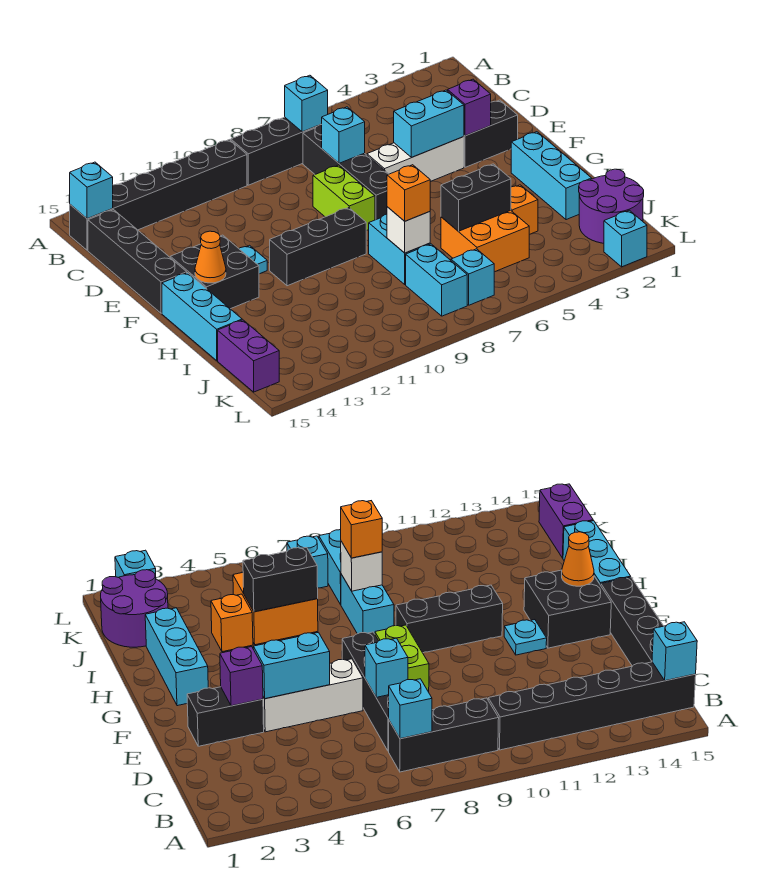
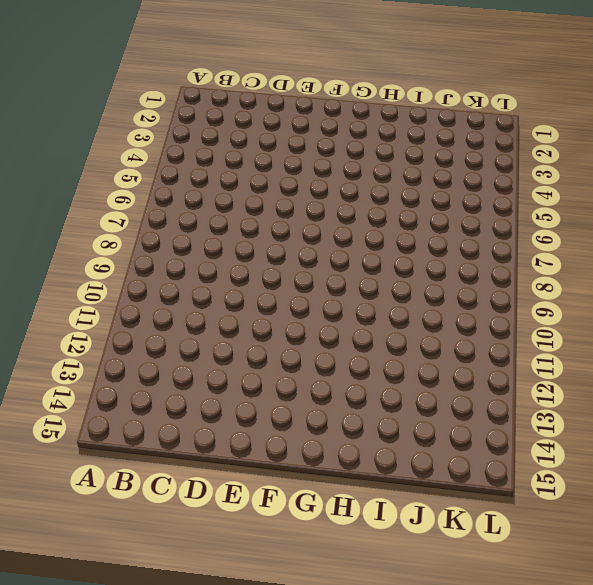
none -> black brick B7:B9 level 1
none -> black brick B10:B15 level 1
none -> black brick C7:F7 level 1

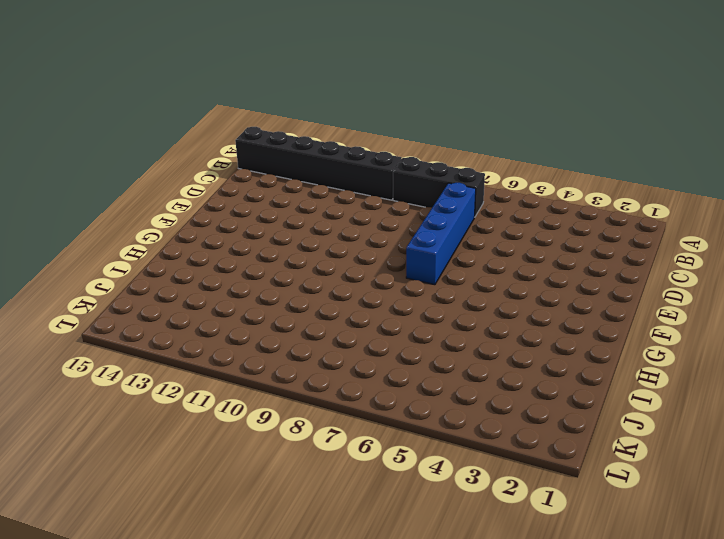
blue brick C7:F7 level 1 -> black brick C7:F7 level 1
none -> black brick C15:F15 level 1
none -> black brick E2:E3 level 1
none -> white brick E4:E6 level 1

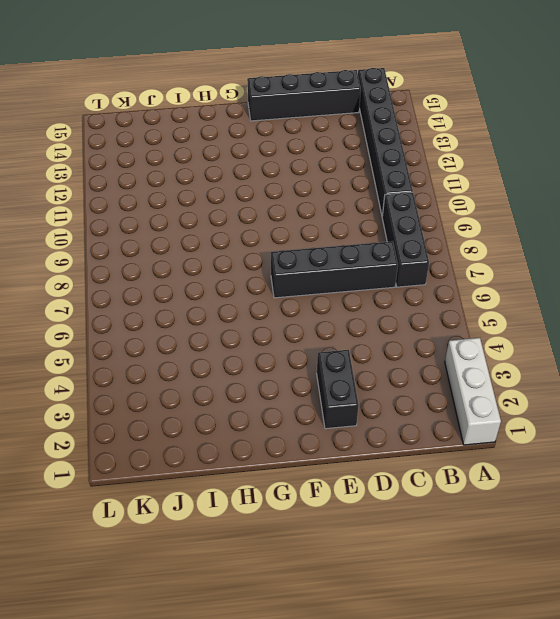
white brick A1:A3 level 1 -> white brick E4:E6 level 1
none -> lime brick E8:F8 level 1
none -> cyan plate F12 level 1
none -> black brick F13:G14 level 1

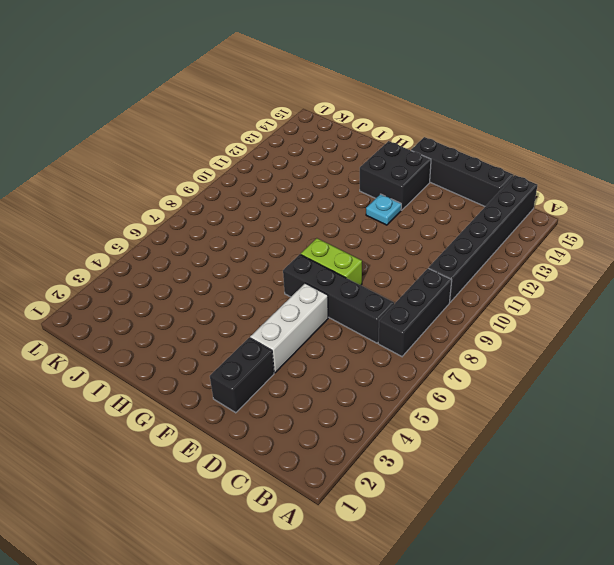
none -> cyan brick G2:I2 level 1
none -> black brick G9:G11 level 1
none -> cyan brick G15:I15 level 1

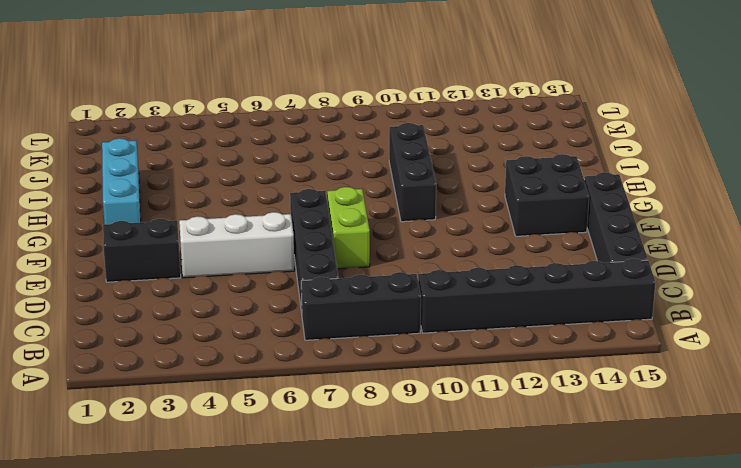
black brick G10:I10 level 1 -> black brick G9:G11 level 1
none -> cyan plate F12 level 1
none -> cyan brick G15:I15 level 1
none -> cyan brick H8:I8 level 1

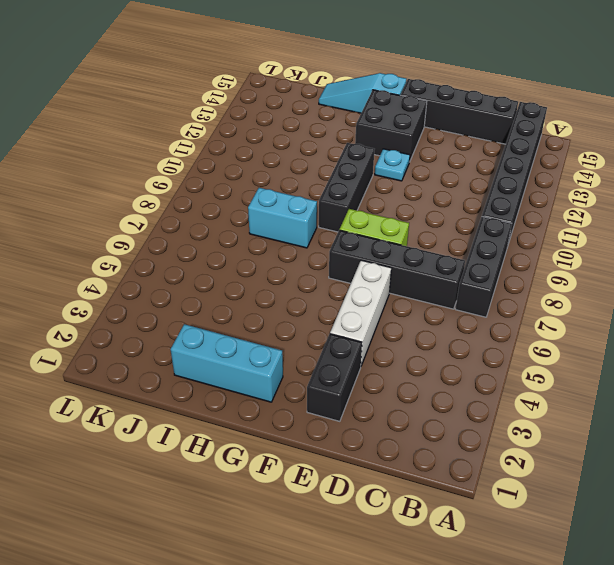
cyan slope G15:I15 level 1 top G -> cyan brick G15:I15 level 1
none -> orange brick I4 level 1
none -> orange brick I5:J6 level 1
none -> purple round brick J1:K2 level 1

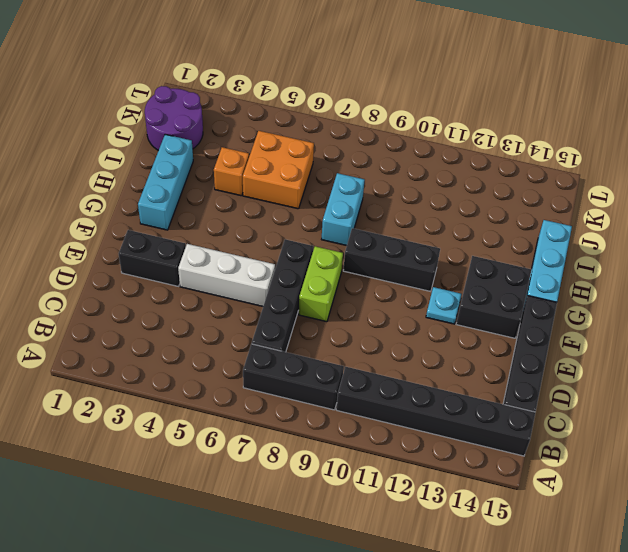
none -> cyan brick J8:K8 level 1
none -> purple brick J15:K15 level 1
none -> cyan brick K7 level 1

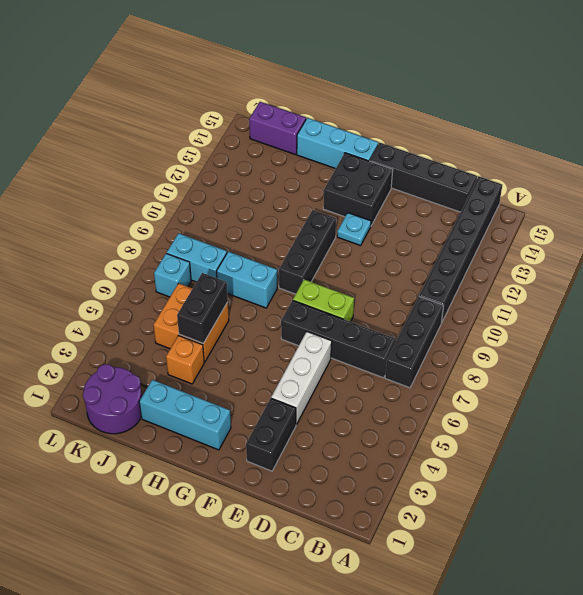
none -> cyan brick L2 level 1
none -> cyan brick B7 level 2
none -> cyan brick B15 level 2

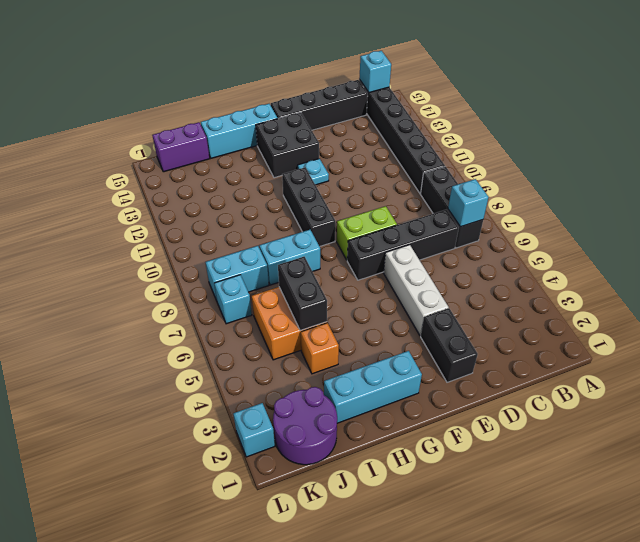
none -> cyan brick D7 level 2
none -> purple brick E3 level 2
none -> cyan brick E4:E5 level 2

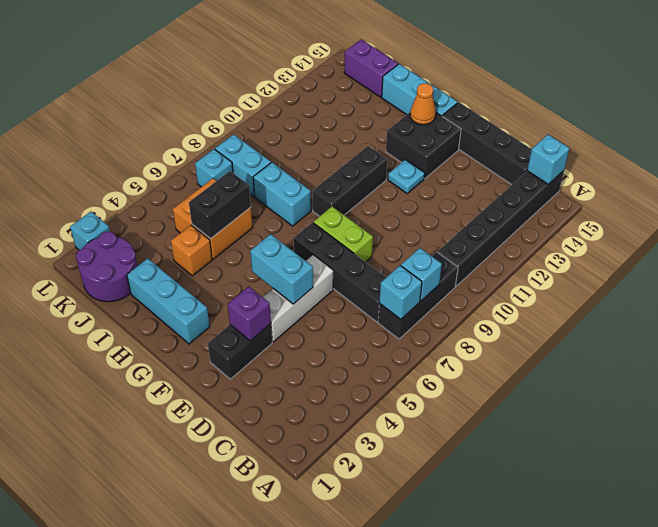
cyan brick B8 level 2 -> cyan brick D7 level 2
cyan brick E5:F5 level 2 -> cyan brick E4:E5 level 2
none -> white brick I8 level 2
none -> orange brick I8 level 3

